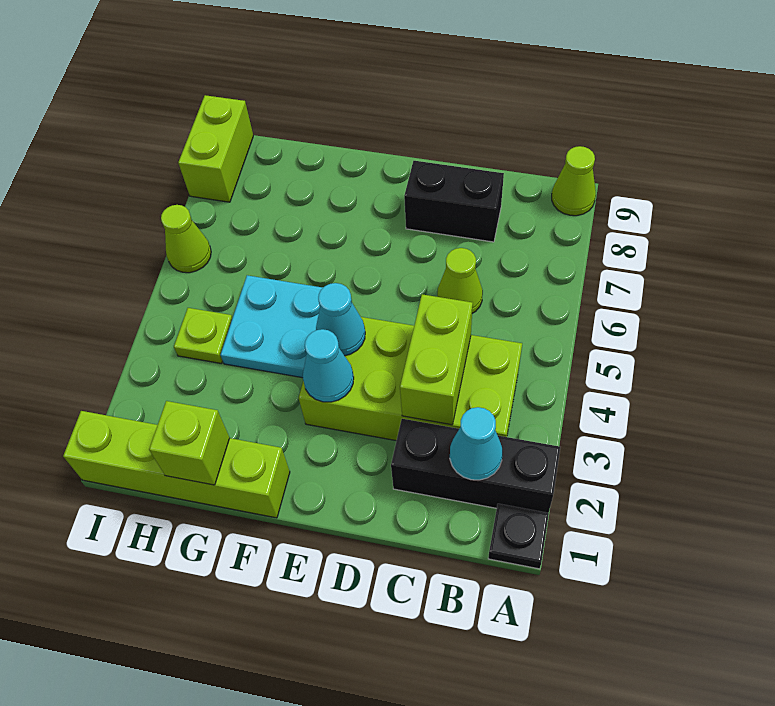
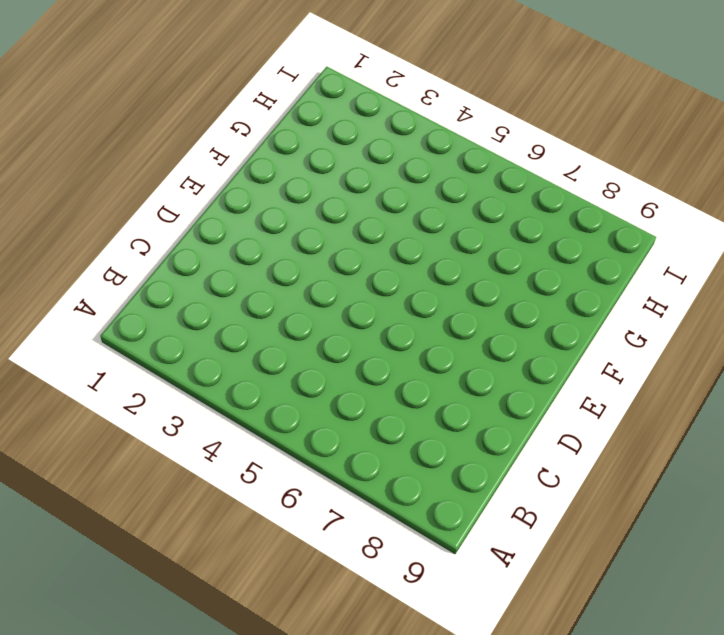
none -> black plate A1 level 1
none -> black brick A2:C2 level 1
none -> lime cone A9 level 1

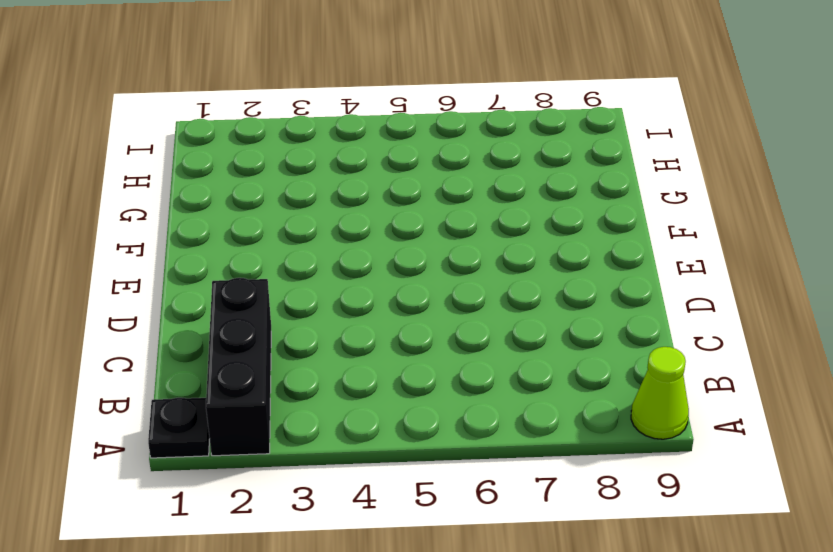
none -> lime brick B3:E4 level 1
none -> lime cone C6 level 1
none -> black brick C8:D8 level 1

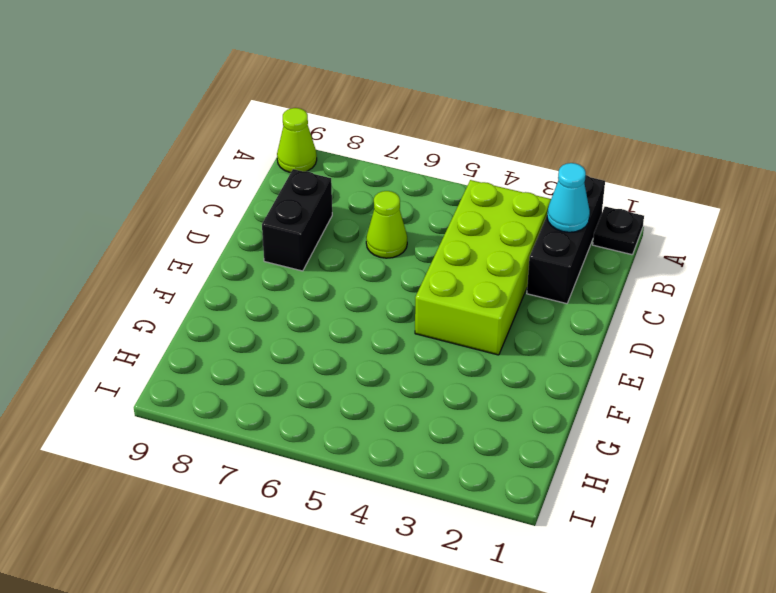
none -> lime brick F1:I1 level 1
none -> cyan plate F4:G5 level 1
none -> lime plate H4 level 1

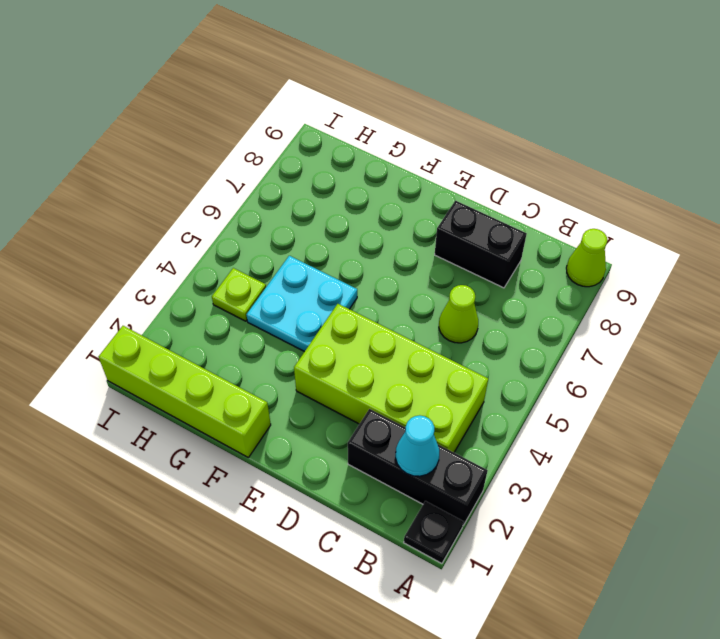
none -> lime cone I6 level 1
none -> lime brick I8:I9 level 1
none -> lime brick C3:C4 level 2

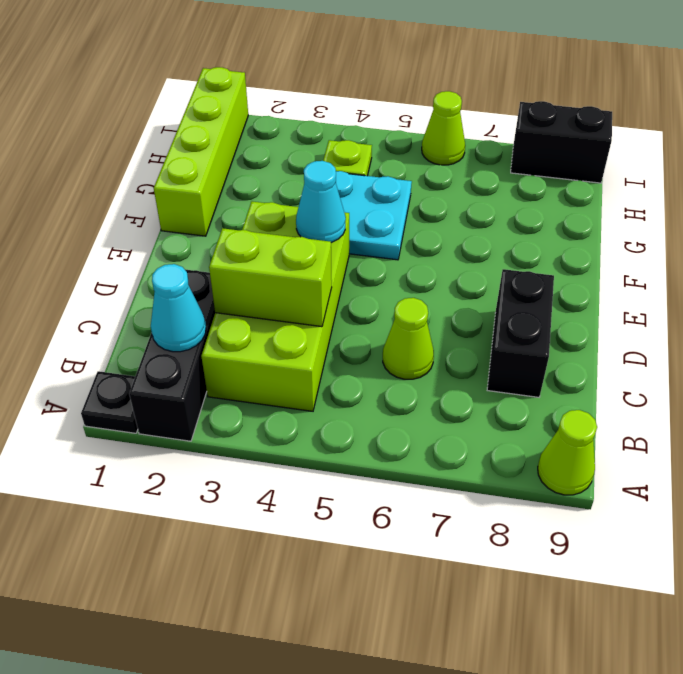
black brick I8:I9 level 1 -> lime brick I8:I9 level 1
none -> cyan cone E3 level 2
none -> lime brick G1 level 2

